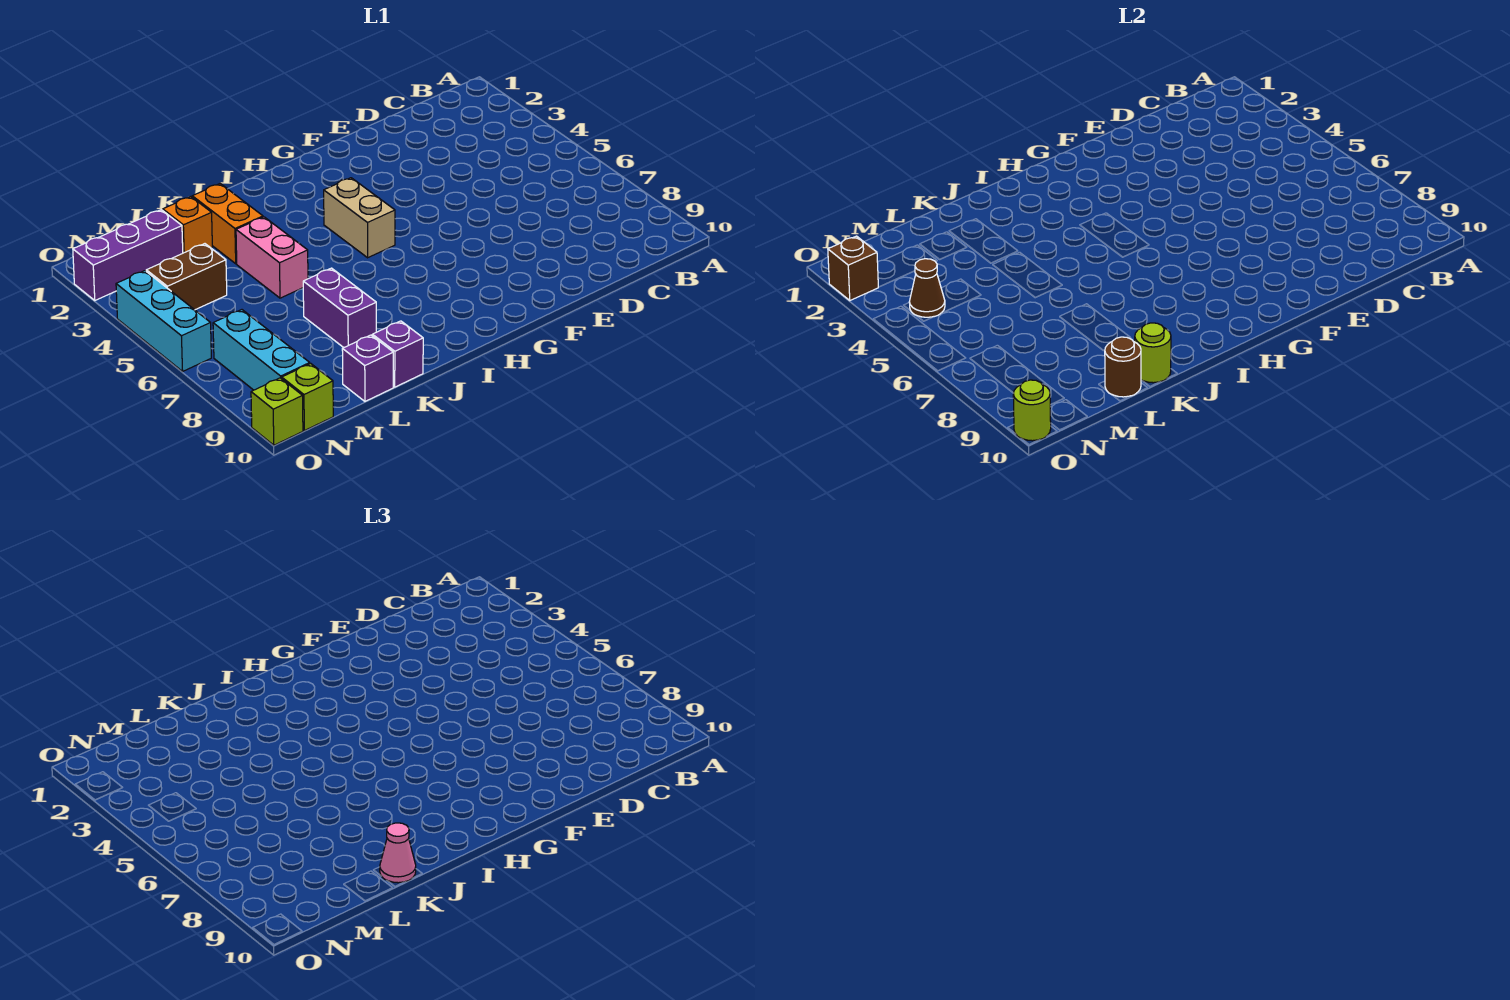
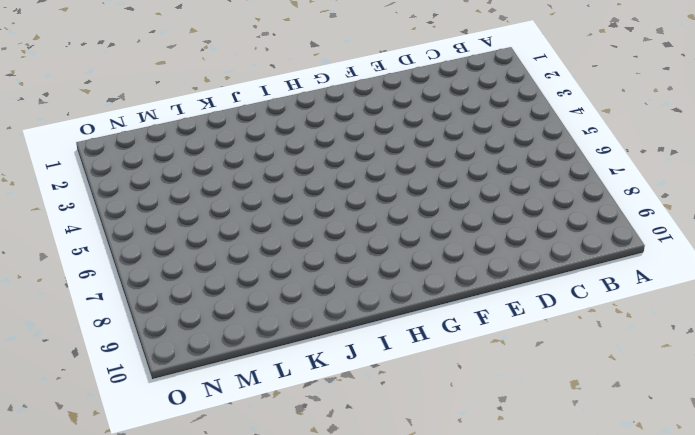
none -> tan brick H4:H5 level 1
none -> orange brick K2:K3 level 1
none -> pink brick K4:K5 level 1

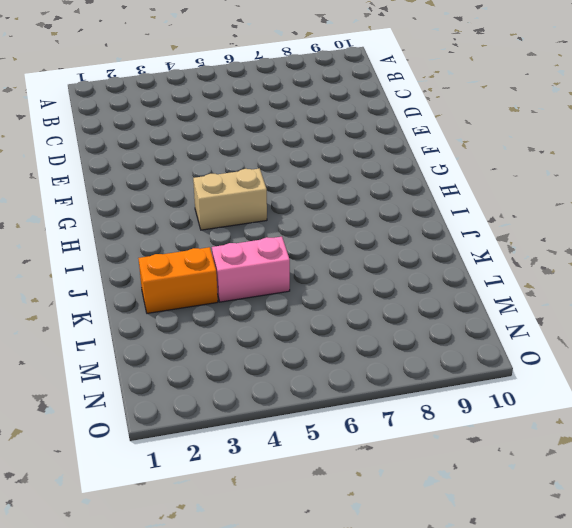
none -> purple brick K7:K8 level 1
none -> purple brick K10 level 1
none -> orange brick L2 level 1

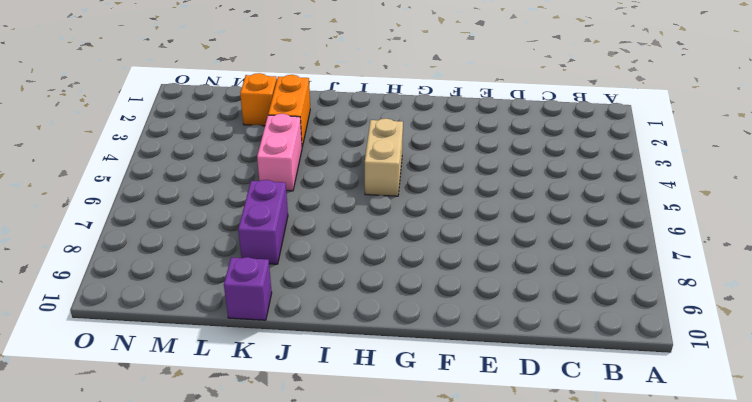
none -> purple brick L10 level 1
none -> purple brick M2:O2 level 1
none -> brown brick M4:N4 level 1

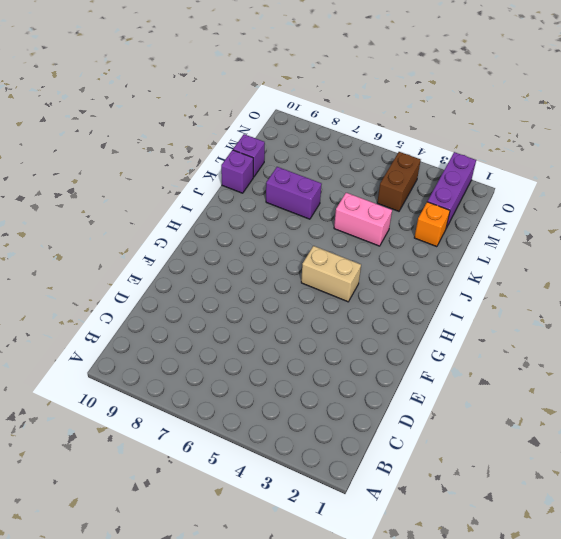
none -> orange brick K2:K3 level 1
none -> cyan brick N7:N9 level 1
none -> lime brick N10 level 1

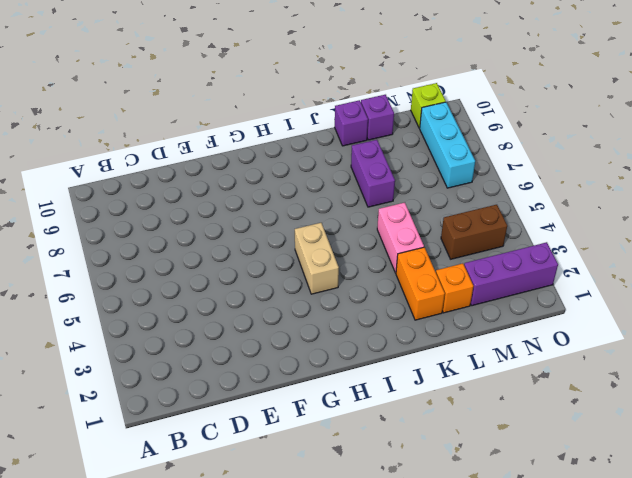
none -> cyan brick O4:O6 level 1
none -> lime brick O10 level 1
none -> lime round brick K10 level 2

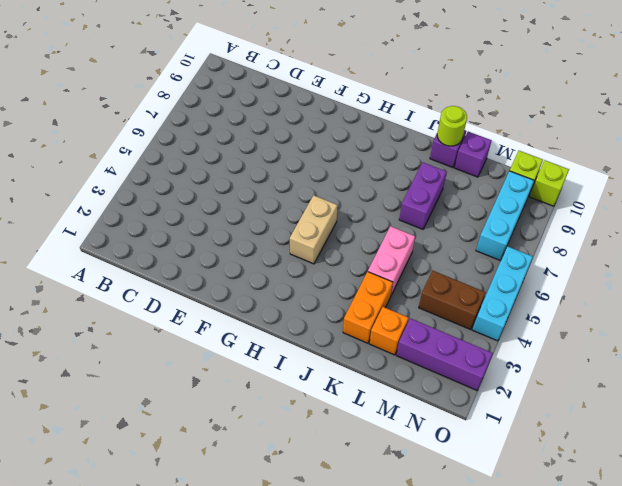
none -> brown round brick L10 level 2
none -> brown cone N4 level 2
none -> brown brick O2 level 2

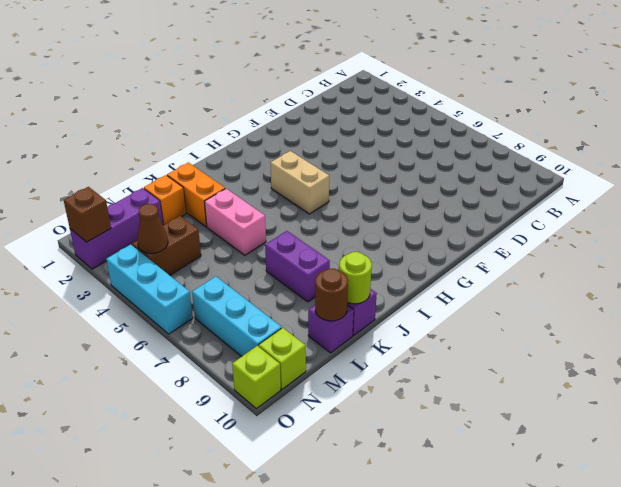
none -> lime round brick O10 level 2
none -> pink cone K10 level 3

